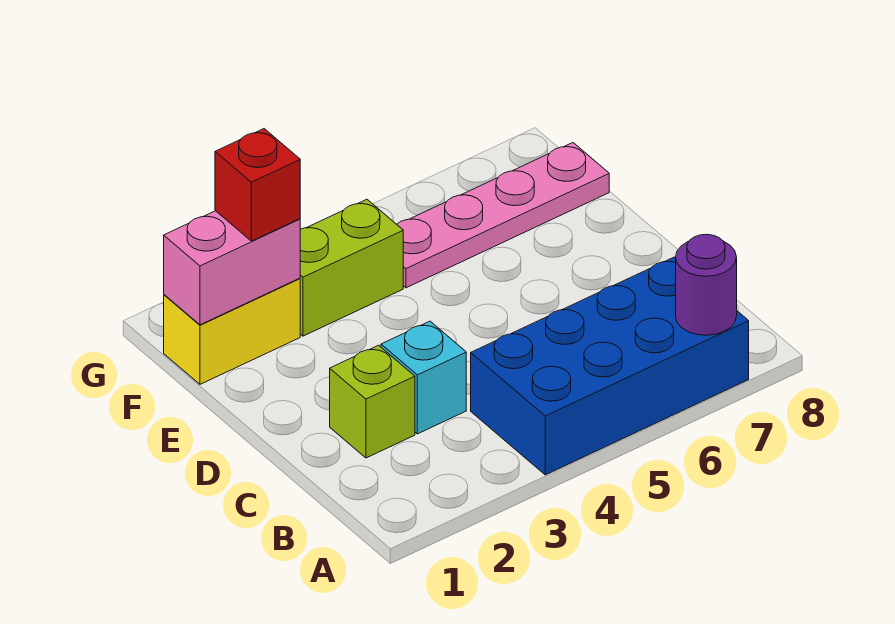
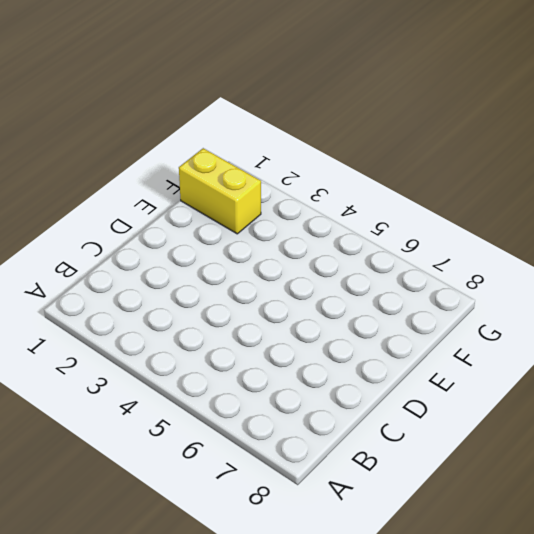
none -> blue brick A4:B7 level 1
none -> lime brick C2 level 1

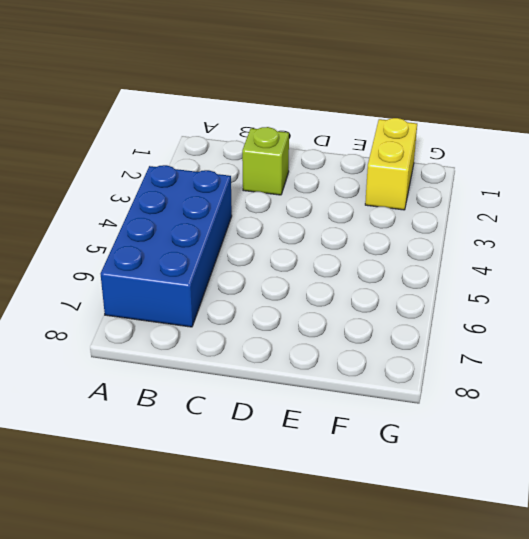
none -> cyan brick C3 level 1
none -> lime brick F3:F4 level 1

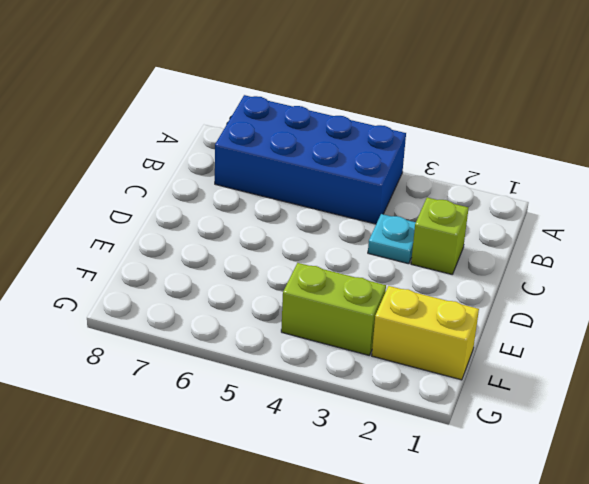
cyan plate C3 level 1 -> cyan brick C3 level 1
none -> pink plate F5:F8 level 1
none -> purple round brick A7 level 2

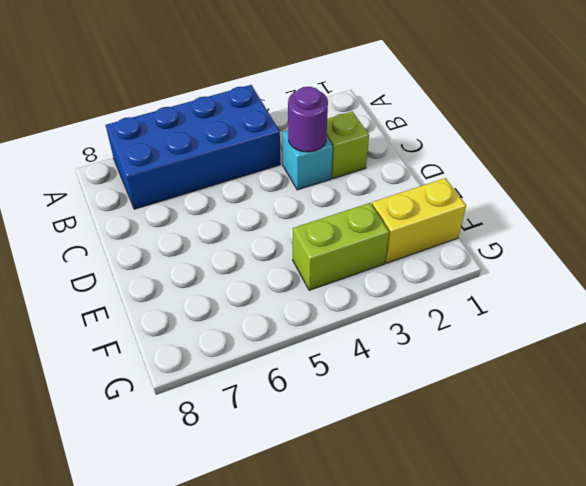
purple round brick C3 level 2 -> purple round brick A7 level 2
none -> pink plate F5:F8 level 1
none -> pink brick F1:F2 level 2

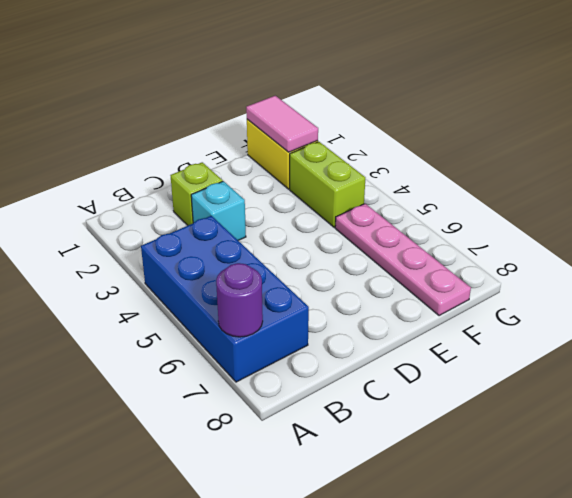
pink tile F1:F2 level 2 -> pink brick F1:F2 level 2
none -> red brick F2 level 3

